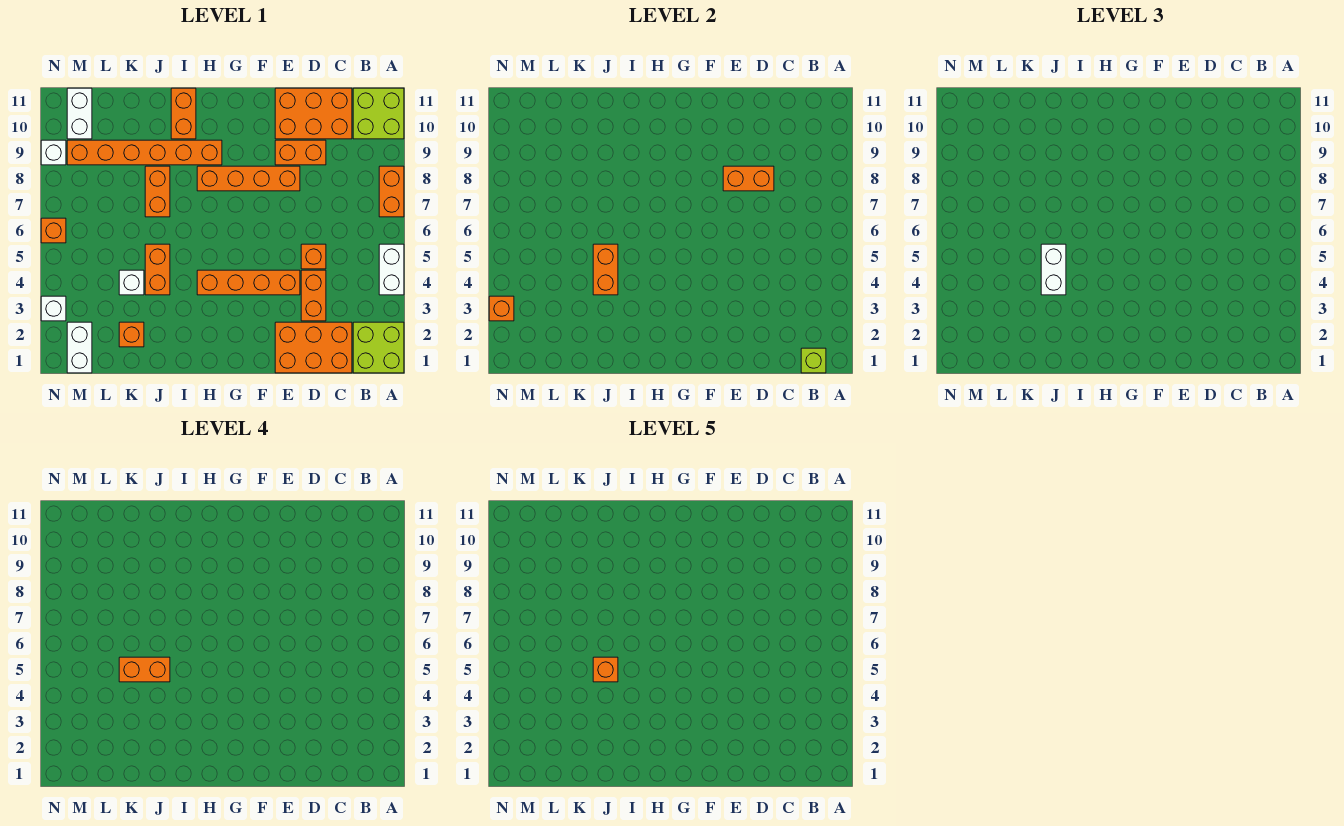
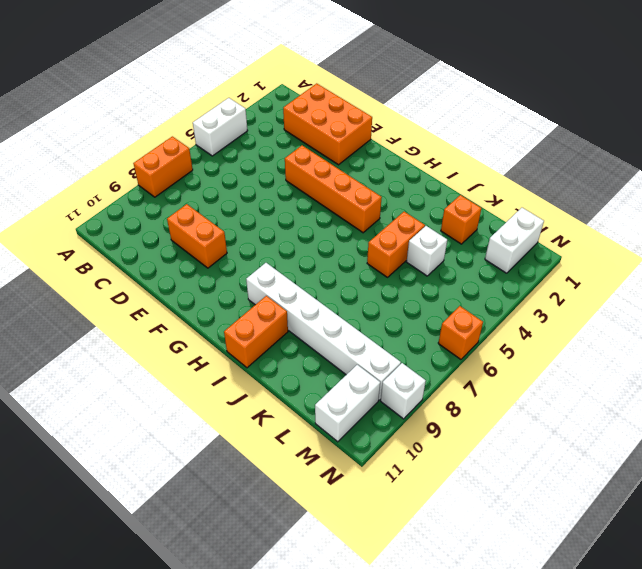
white brick H9:M9 level 1 -> orange brick H9:M9 level 1
none -> lime brick A1:B2 level 1
none -> lime brick A10:B11 level 1
none -> orange brick C10:E11 level 1

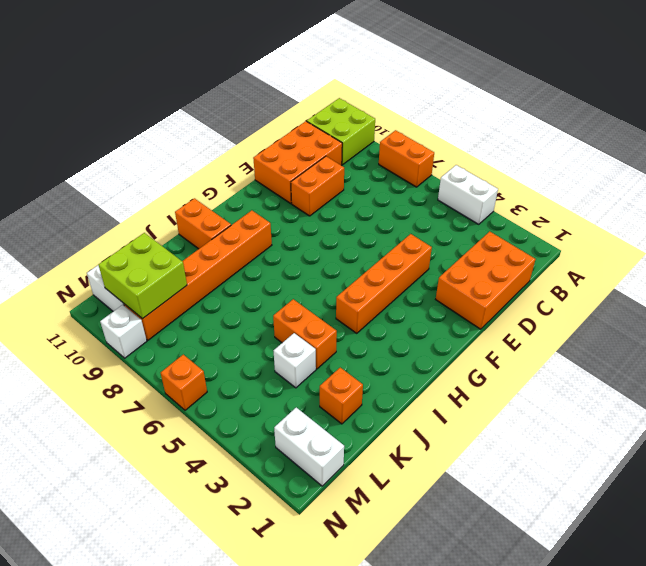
lime brick L9:M10 level 2 -> lime brick A1:B2 level 1
none -> orange brick D3:D4 level 1
none -> orange brick D5 level 1
none -> orange brick E8:H8 level 1

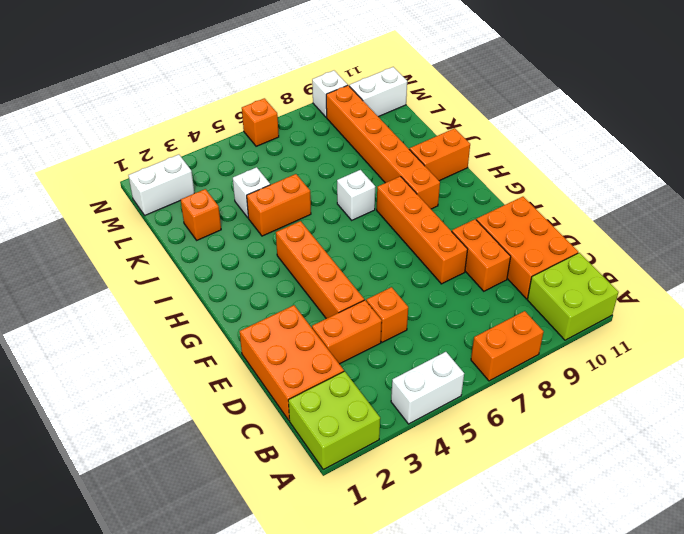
white brick I7 level 1 -> white brick N3 level 1
none -> orange brick J7:J8 level 1
none -> lime brick B1 level 2
none -> orange brick D8:E8 level 2

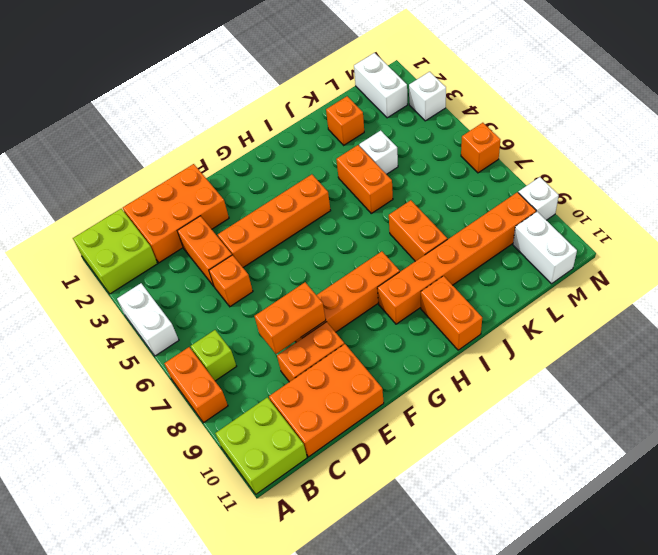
lime brick B7 level 1 -> lime brick B1 level 2
none -> orange brick J4:J5 level 2
none -> orange brick N3 level 2
none -> white brick J4:J5 level 3

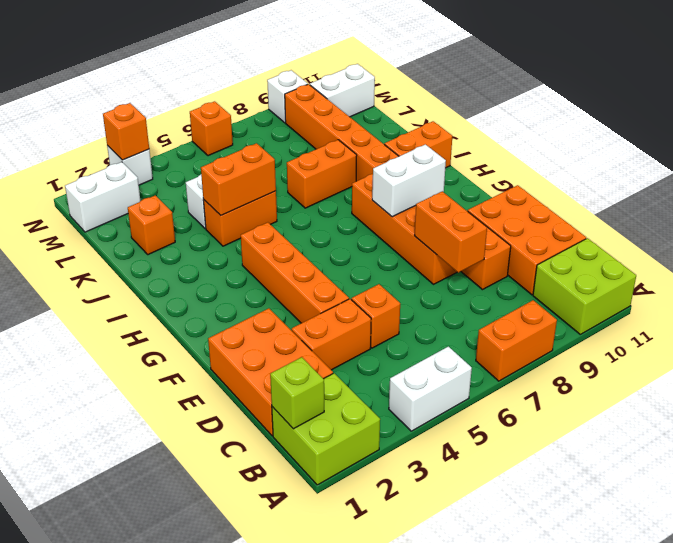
white brick G8:G9 level 2 -> white brick J4:J5 level 3
none -> orange brick J5:K5 level 4
none -> orange brick J5 level 5

